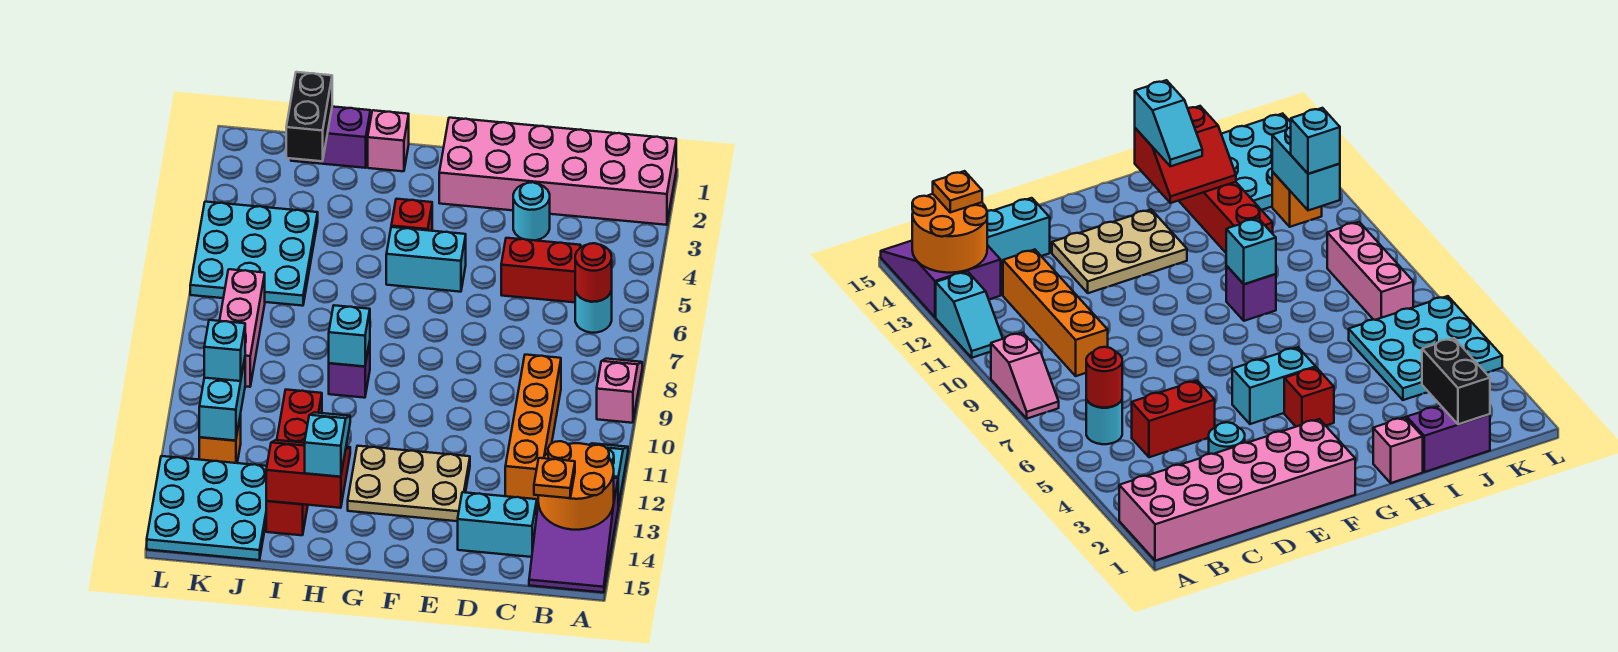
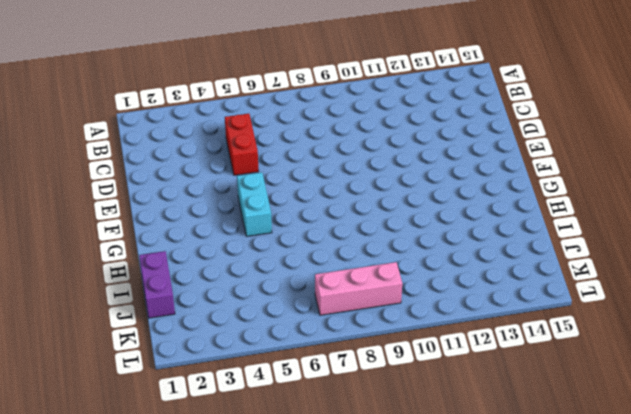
none -> pink brick A1:F2 level 1
none -> pink slope A8:A9 level 1 top 9
none -> cyan slope A11:A12 level 1 top 12

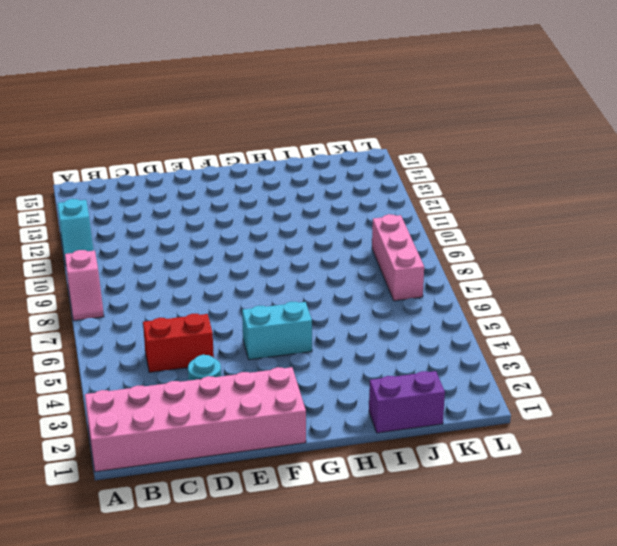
none -> purple slope A13:B15 level 1 top 13
none -> cyan round brick B6 level 1
none -> orange brick C9:C12 level 1

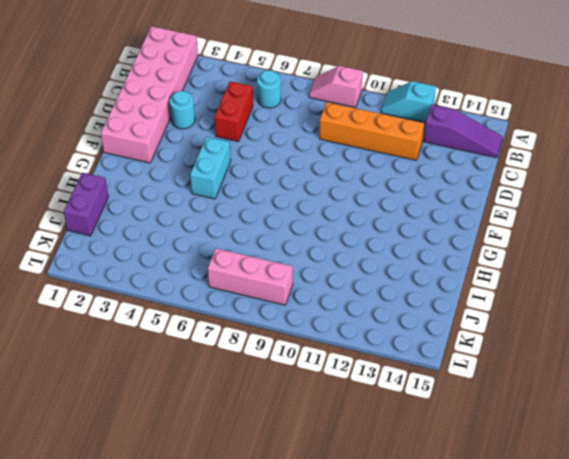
purple slope B13:B15 level 1 top 13 -> purple slope A13:B15 level 1 top 13
none -> cyan brick C14:D14 level 1
none -> tan plate E12:G13 level 1
none -> red brick G4 level 1

